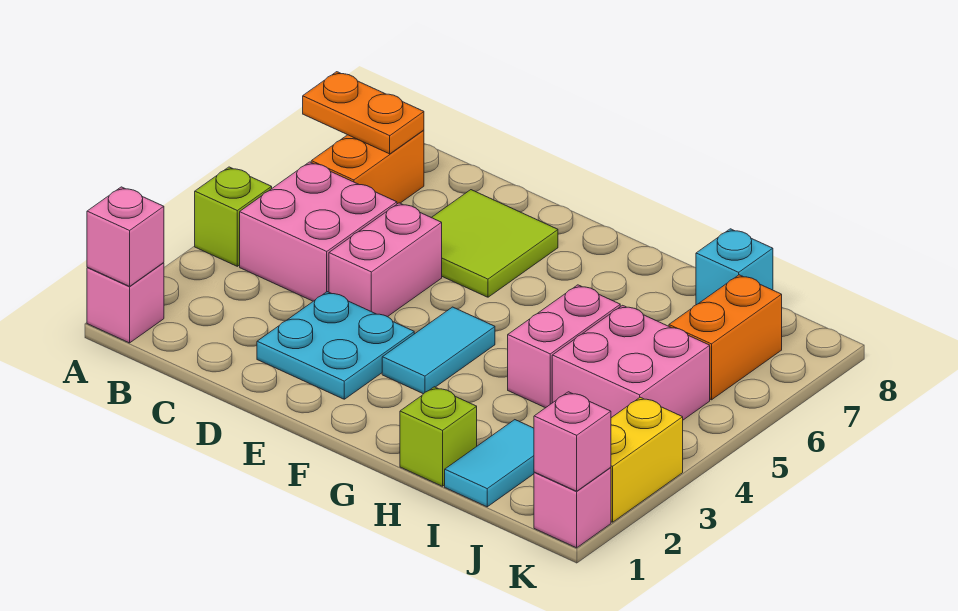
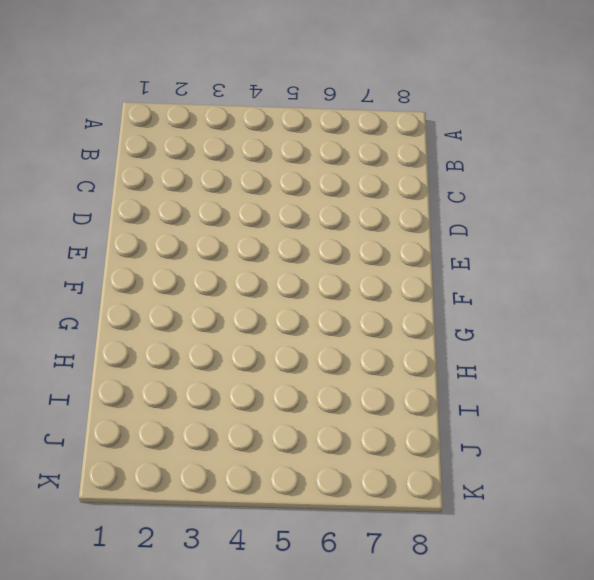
none -> pink brick A1 level 1
none -> lime brick A4 level 1
none -> pink brick B4:C5 level 1

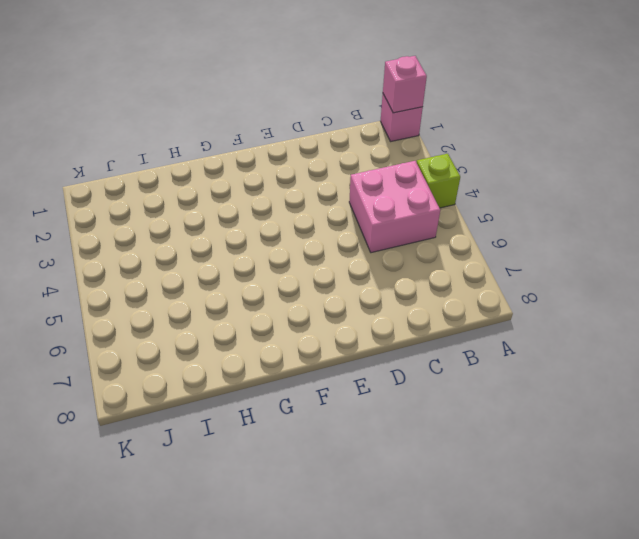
none -> orange brick B6:B7 level 1
none -> cyan plate D2:E3 level 1
none -> pink brick D4:D5 level 1

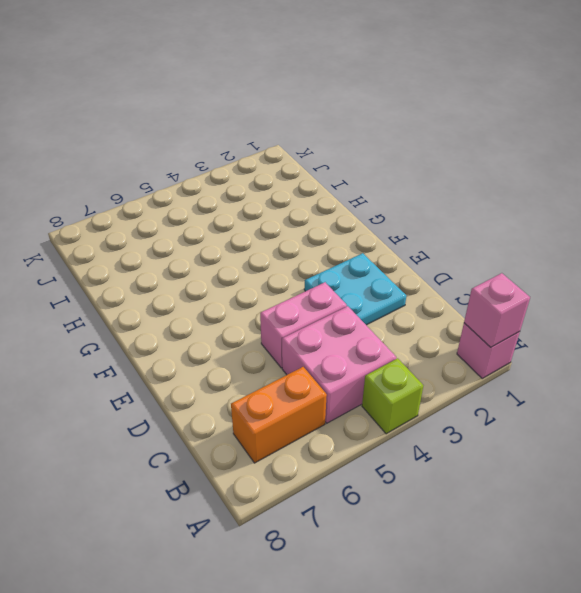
none -> lime tile D6:E7 level 1
none -> cyan tile F3:F4 level 1
none -> lime brick H1 level 1

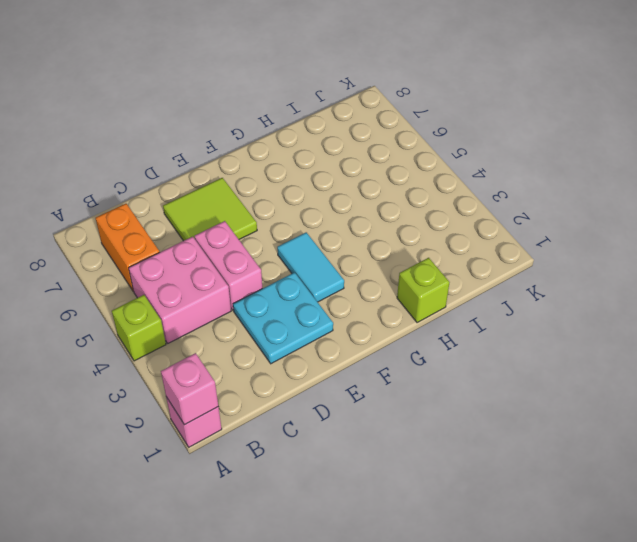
none -> pink brick H4:H5 level 1
none -> cyan tile I1:I2 level 1
none -> pink brick I4:J5 level 1

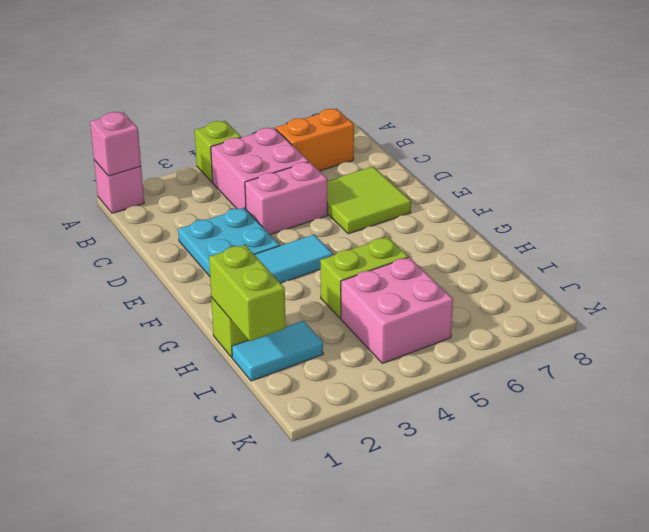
lime brick H1:I1 level 2 -> none
lime brick H4:H5 level 1 -> pink brick H4:H5 level 1
none -> cyan brick I8 level 1
none -> orange brick J6:J7 level 1
none -> pink brick K1 level 1

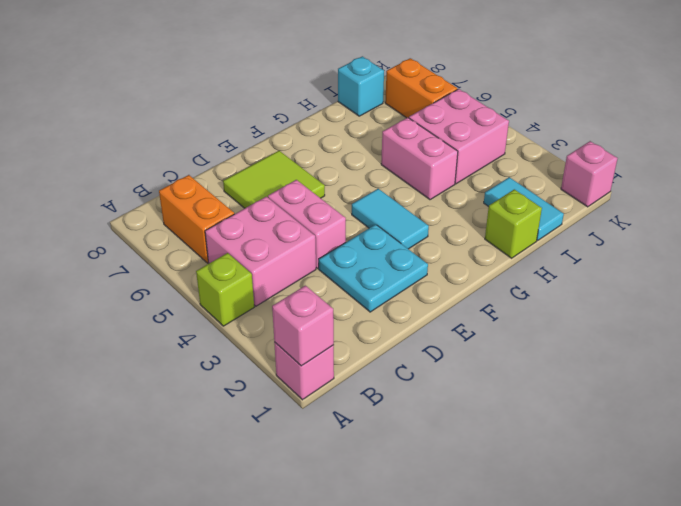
none -> yellow brick K2:K3 level 1
none -> orange plate A7:B7 level 2
none -> pink brick K1 level 2

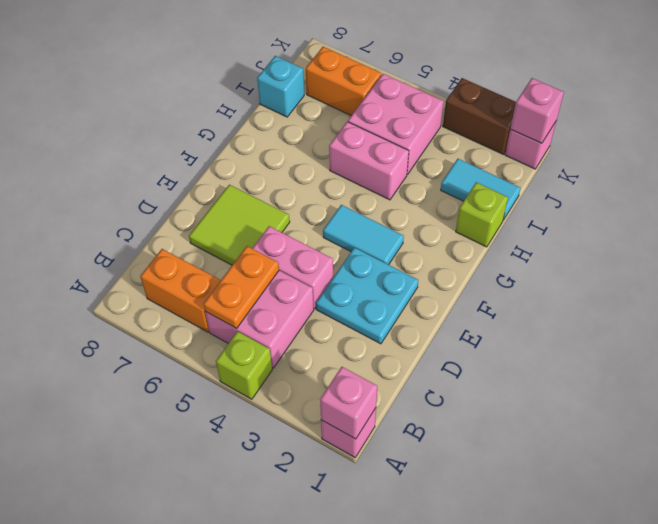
orange plate B5:C5 level 2 -> orange plate A7:B7 level 2
brown brick K2:K3 level 1 -> yellow brick K2:K3 level 1

